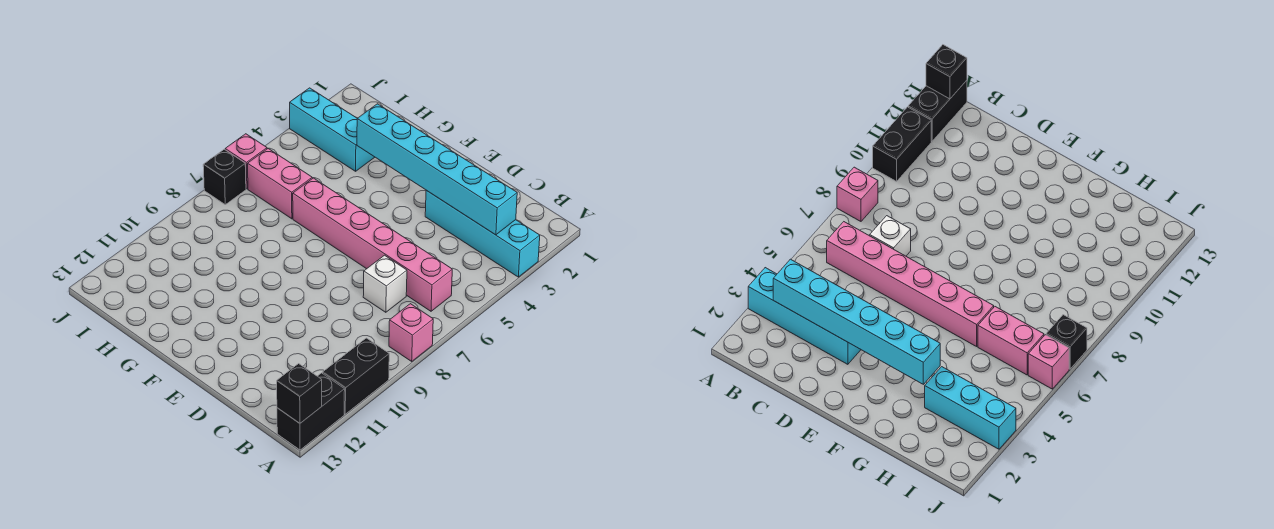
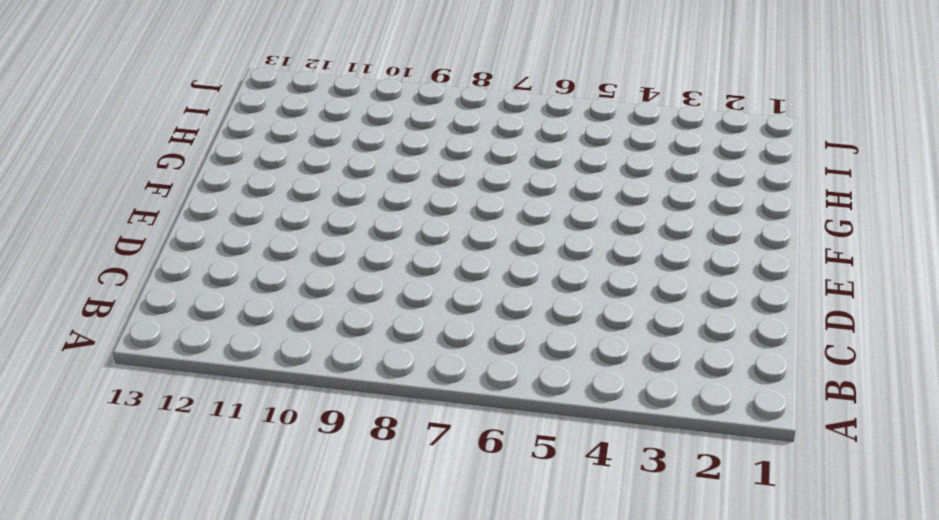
none -> cyan brick A3:D3 level 1
none -> pink brick A8 level 1
none -> black brick A10:A11 level 1

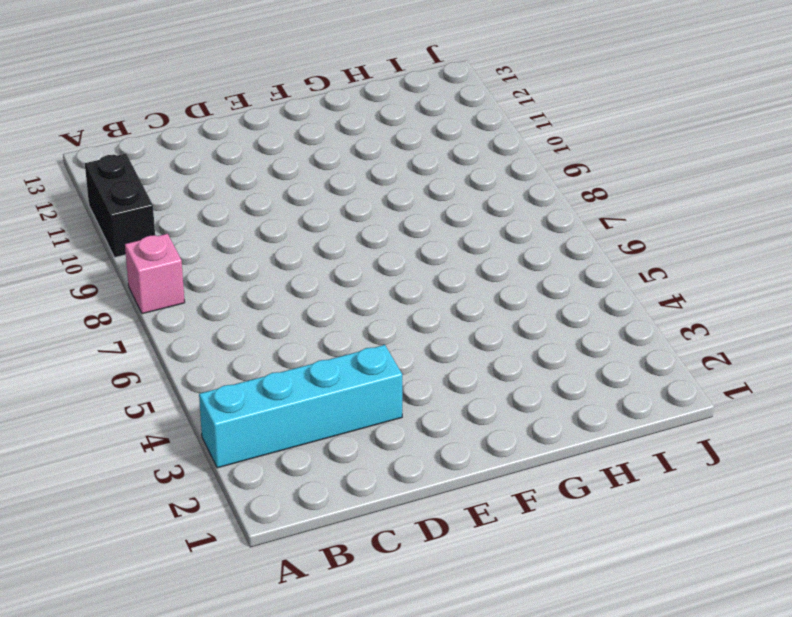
none -> black brick A12:A13 level 1
none -> pink brick B6:G6 level 1
none -> white brick C7 level 1

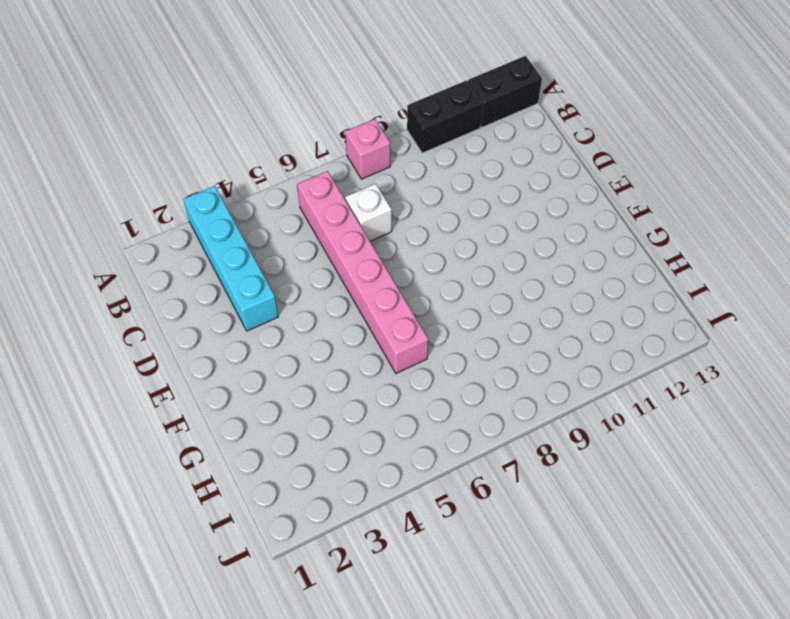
none -> cyan brick H3:J3 level 1
none -> pink brick H6:I6 level 1
none -> pink brick J6 level 1

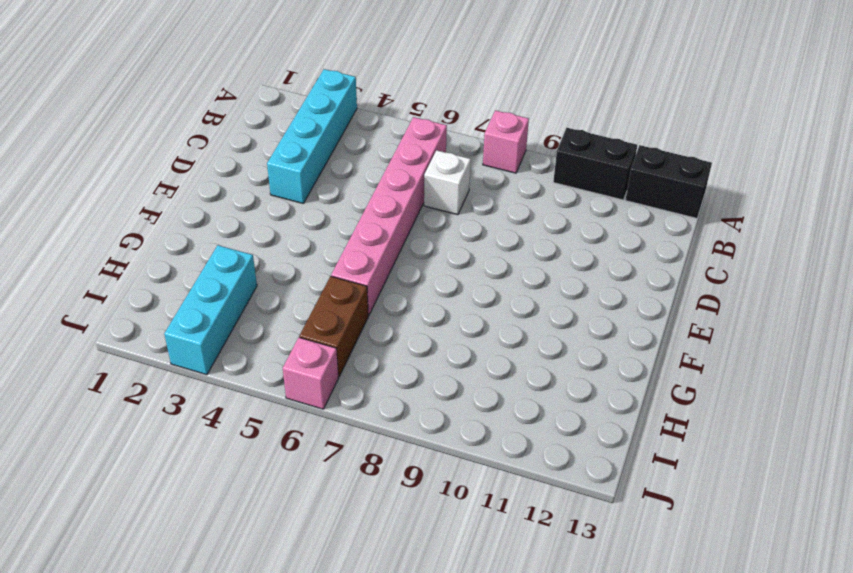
brown brick H6:I6 level 1 -> pink brick H6:I6 level 1
none -> black brick J7 level 1
none -> black brick A13 level 2
none -> cyan brick B3:G3 level 2

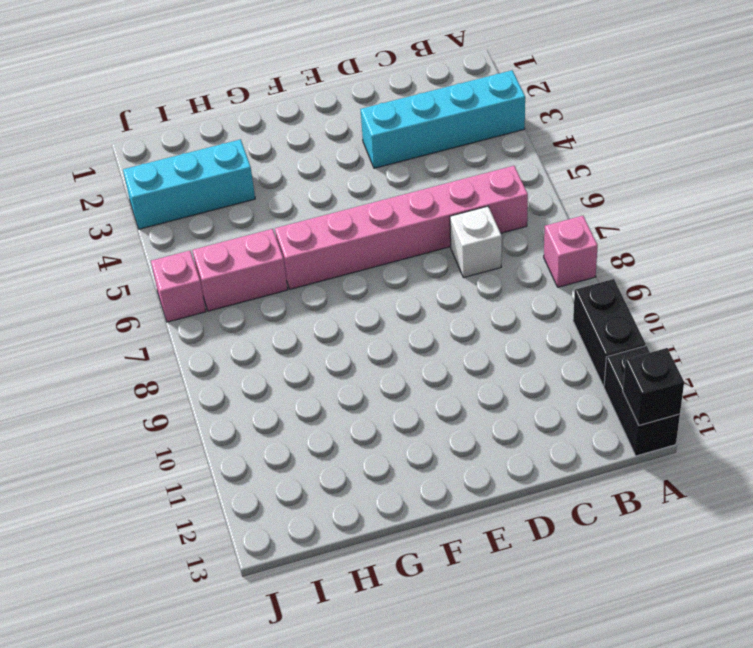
none -> black brick J7 level 1
none -> cyan brick B3:G3 level 2

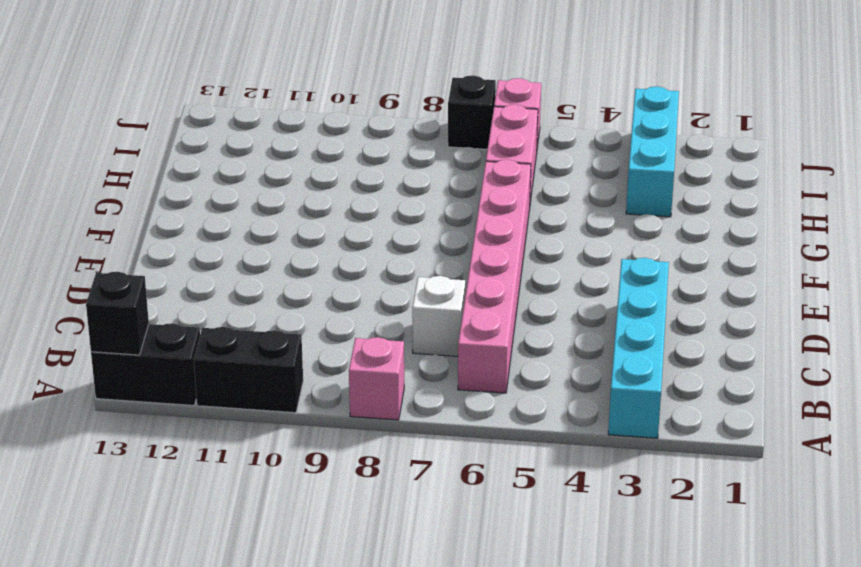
none -> cyan brick B3:G3 level 2

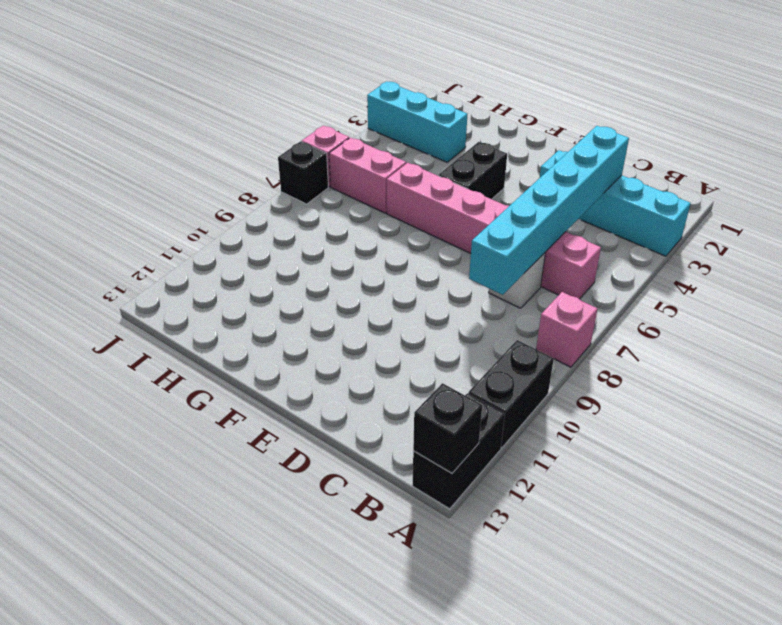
cyan brick C3:C8 level 2 -> cyan brick B3:G3 level 2
black brick F4:F5 level 1 -> none

